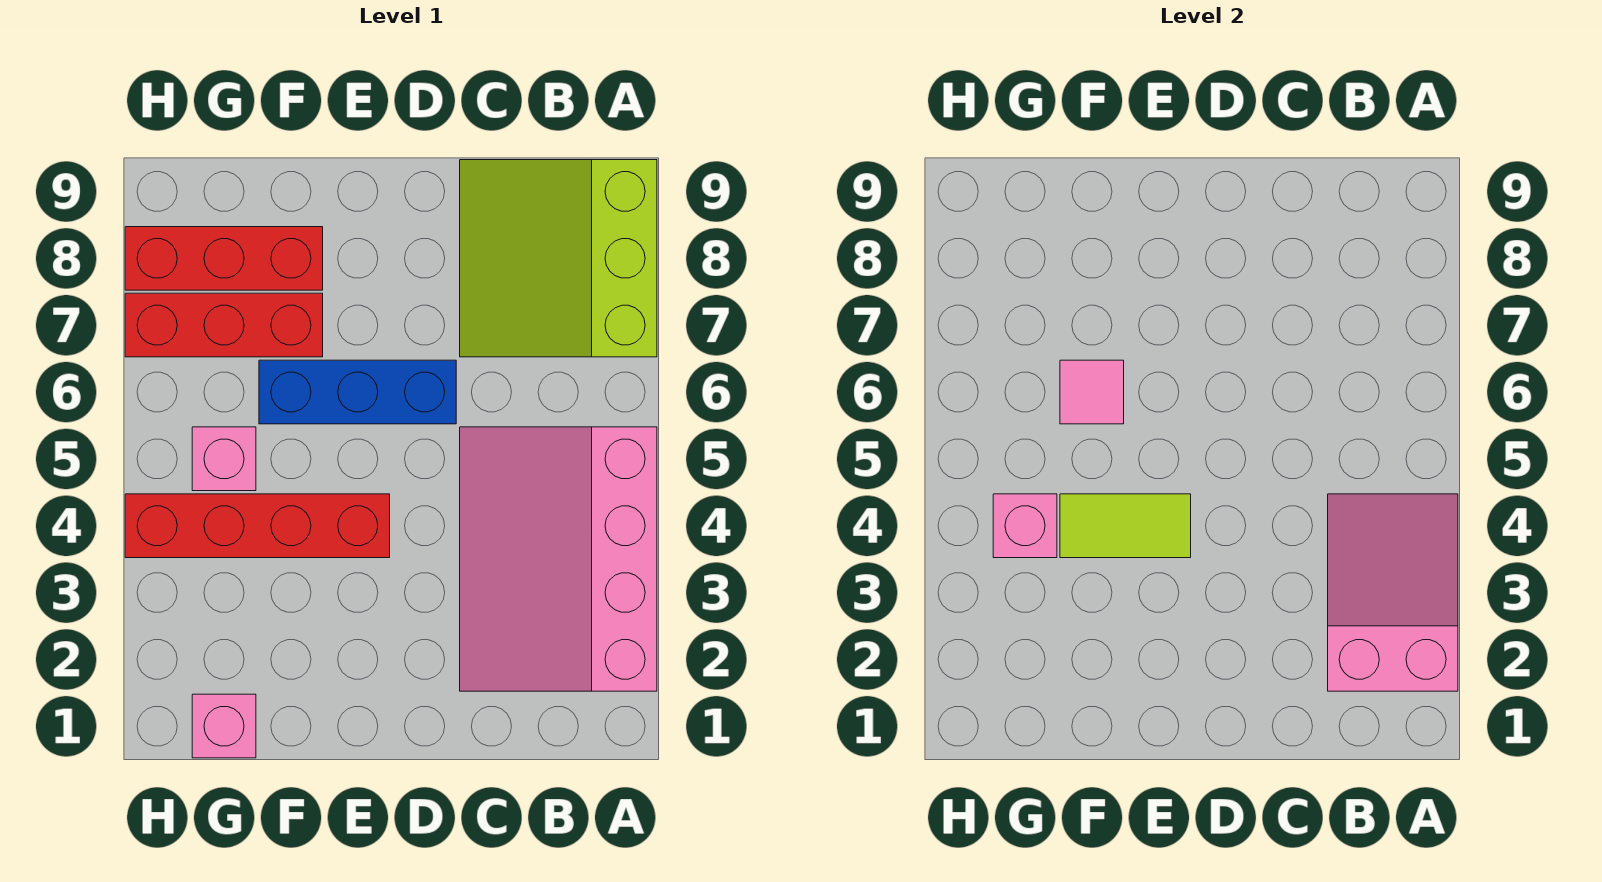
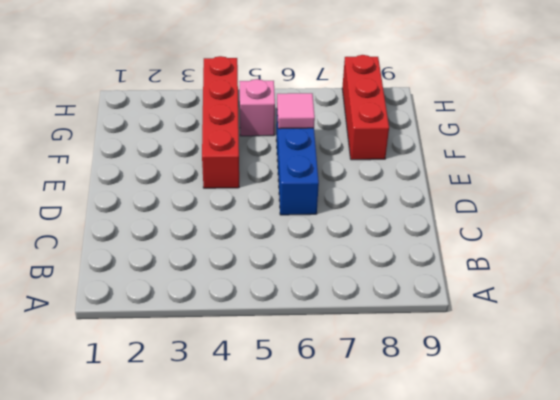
none -> pink slope A2:C5 level 1 top A
none -> lime slope A7:C9 level 1 top A
none -> red brick F7:H7 level 1

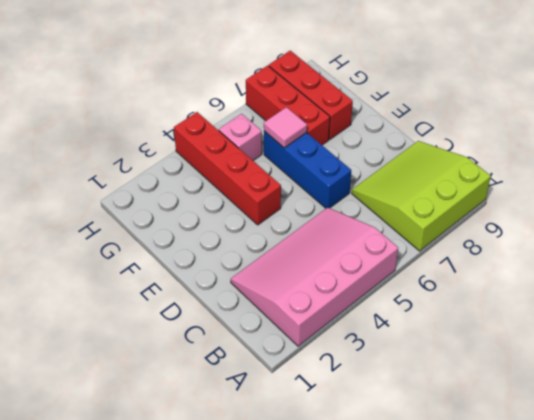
none -> pink brick G1 level 1
none -> pink slope A2:B4 level 2 top 2
none -> lime tile E4:F4 level 2

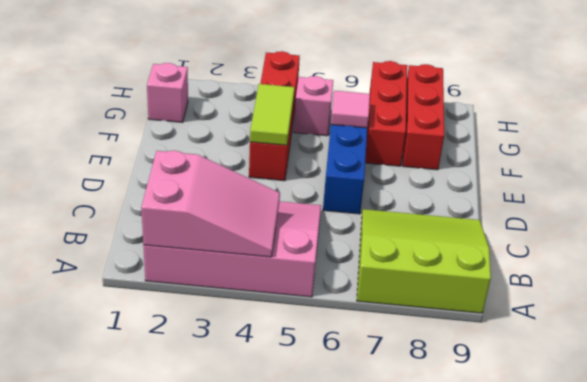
none -> pink brick G4 level 2

